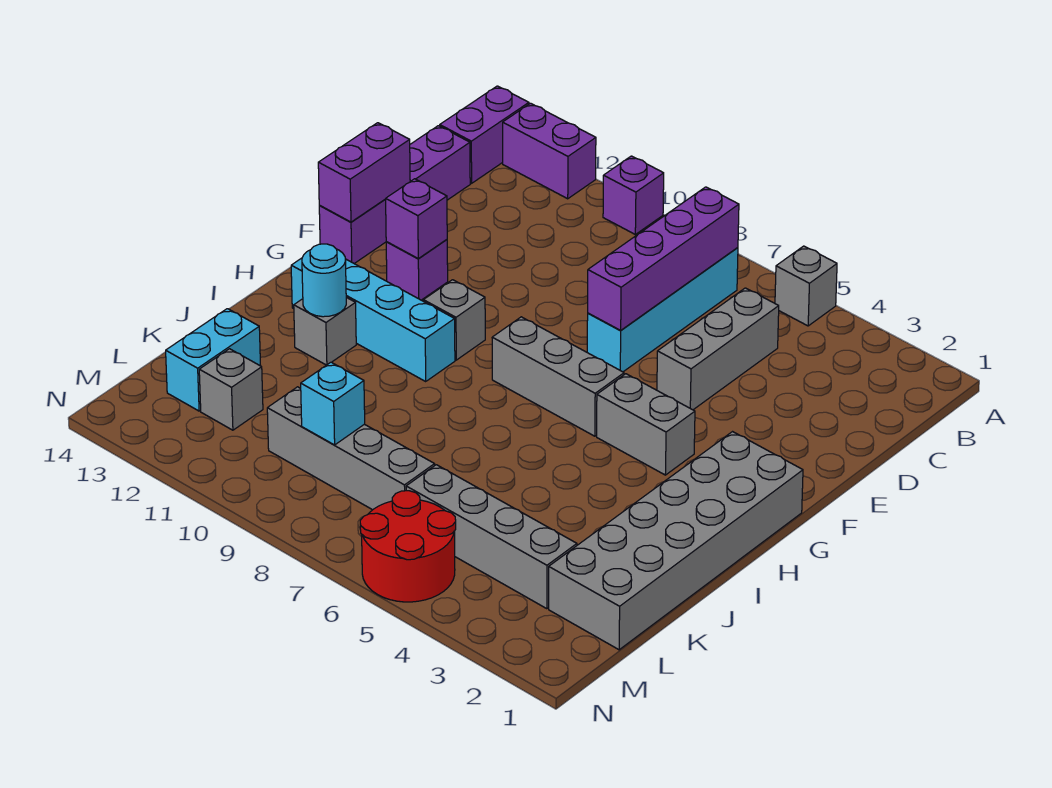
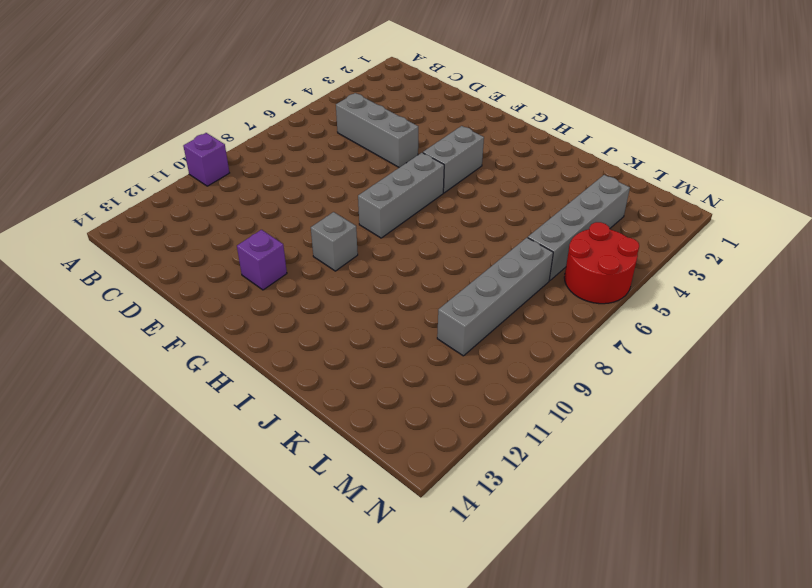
none -> grey brick A5 level 1
none -> purple brick A12:A13 level 1
none -> purple brick A14:B14 level 1

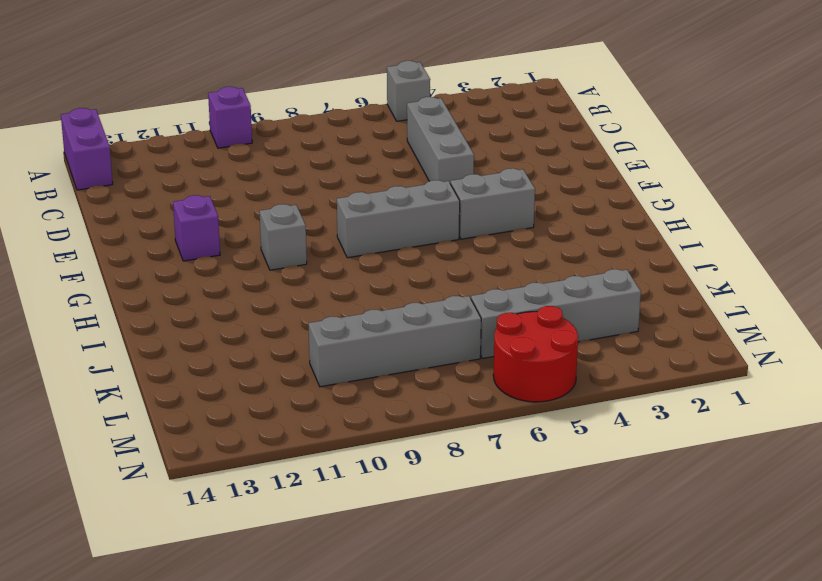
none -> purple brick A12:A13 level 1
none -> cyan brick B7:E7 level 1
none -> purple brick C14:F14 level 1

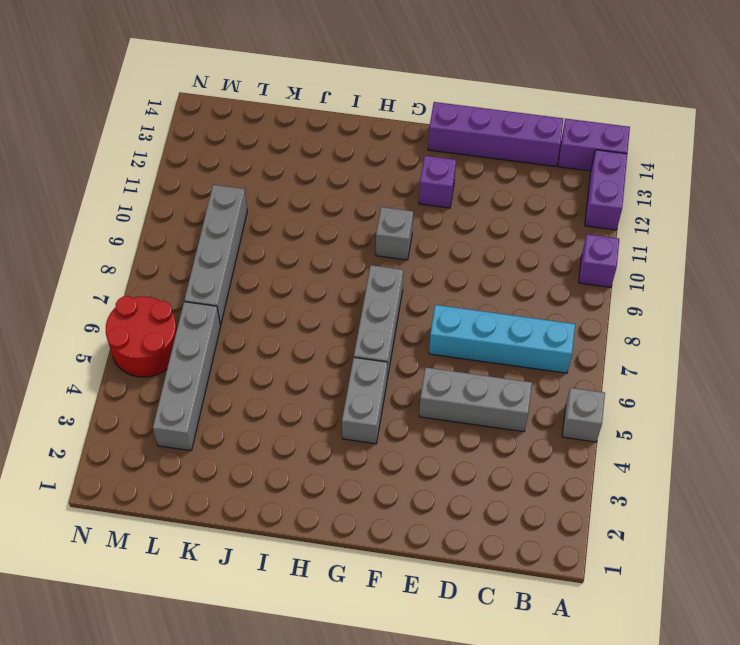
none -> grey brick G1:L2 level 1
none -> cyan brick H10:H13 level 1
none -> grey brick I12 level 1

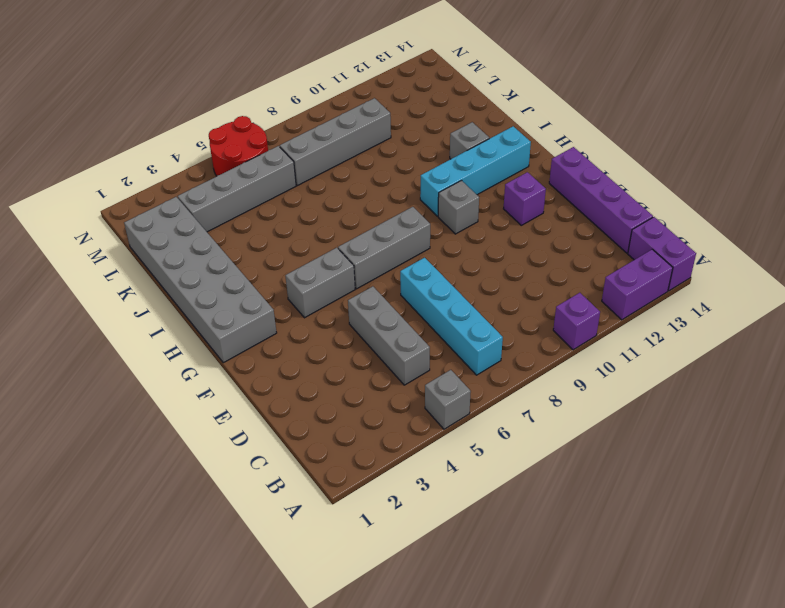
none -> cyan brick K13:L13 level 1
none -> grey brick L12 level 1
none -> purple brick B7:E7 level 2

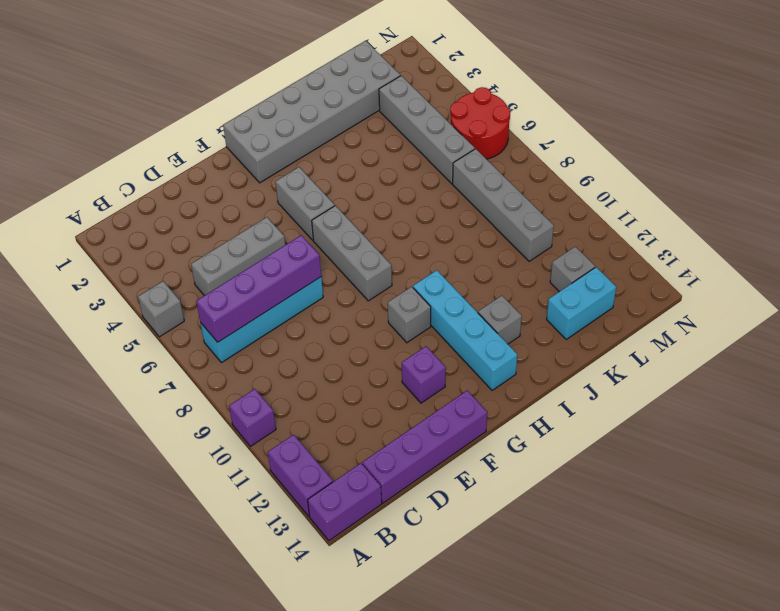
none -> purple brick E14:F14 level 2
none -> purple brick F12 level 2
none -> cyan round brick I12 level 2

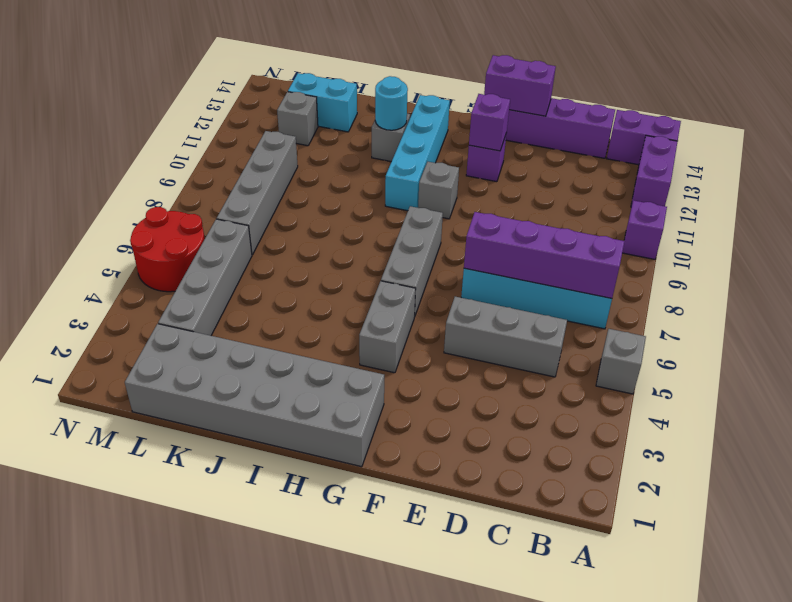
none -> cyan brick L9 level 2

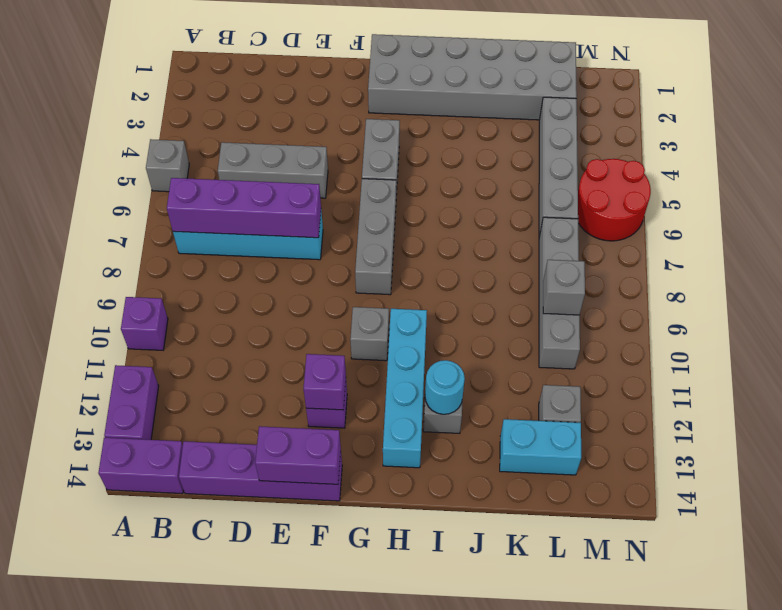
grey brick L9 level 2 -> cyan brick L9 level 2

